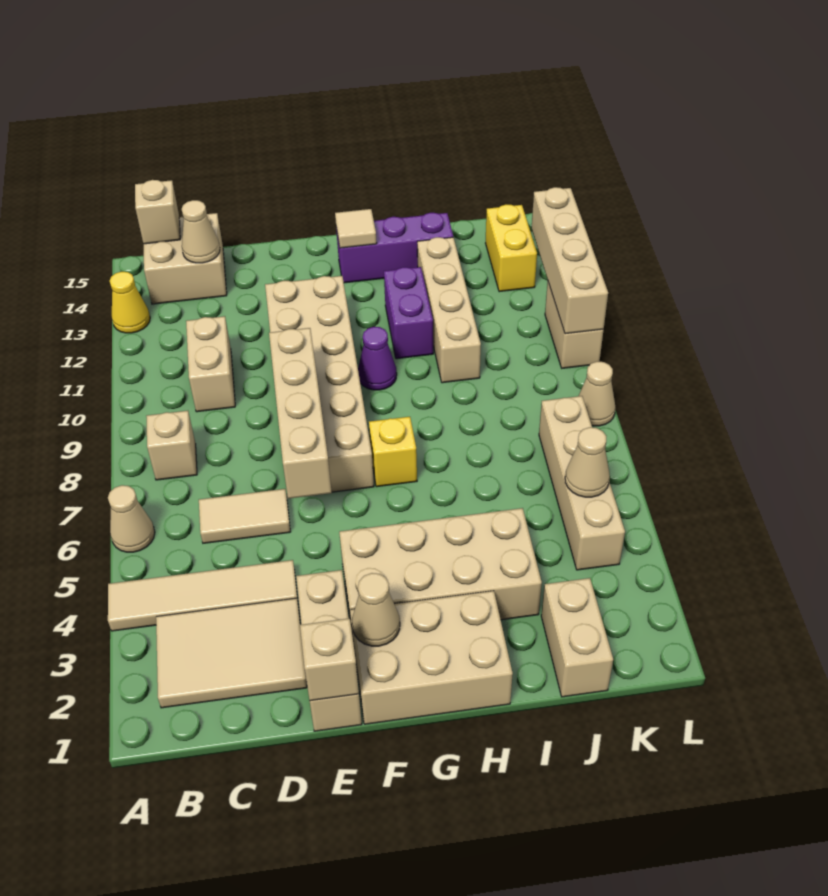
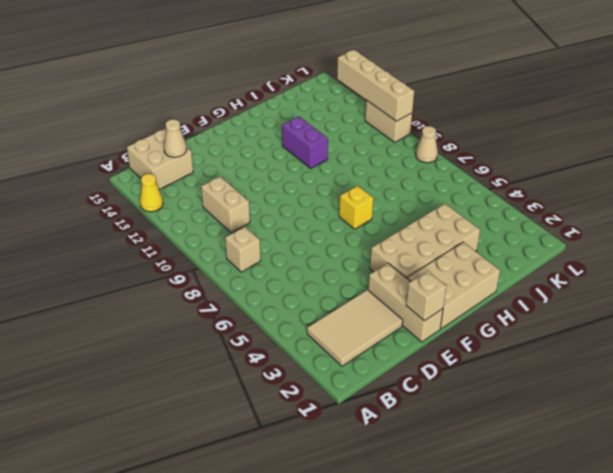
none -> tan tile A4:D4 level 1
none -> tan cone A6 level 1
none -> tan tile C6:D6 level 1
none -> tan brick E7:F12 level 1

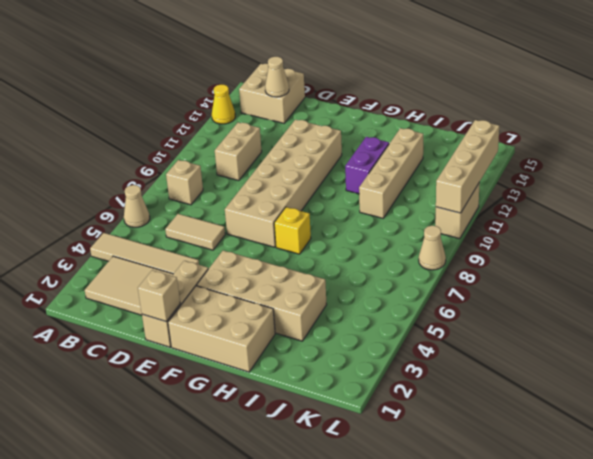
none -> purple cone G10 level 1
none -> purple brick G14:I14 level 1
none -> tan brick J1:J2 level 1
none -> tan brick K4:K7 level 1

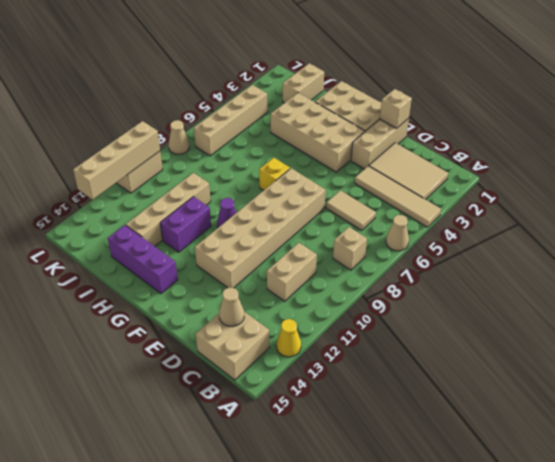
none -> yellow brick K13:K14 level 1
none -> tan brick B15 level 2
none -> tan brick E6:E9 level 2
none -> tan cone F2 level 2

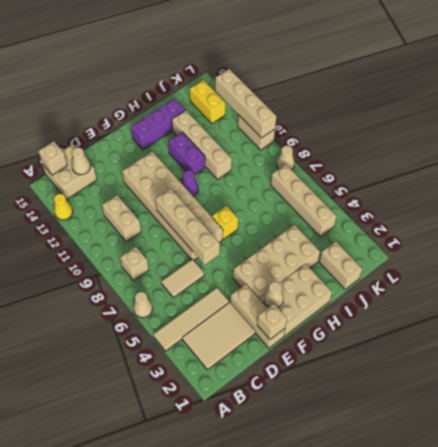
none -> tan tile G14 level 2
none -> tan cone K5 level 2

